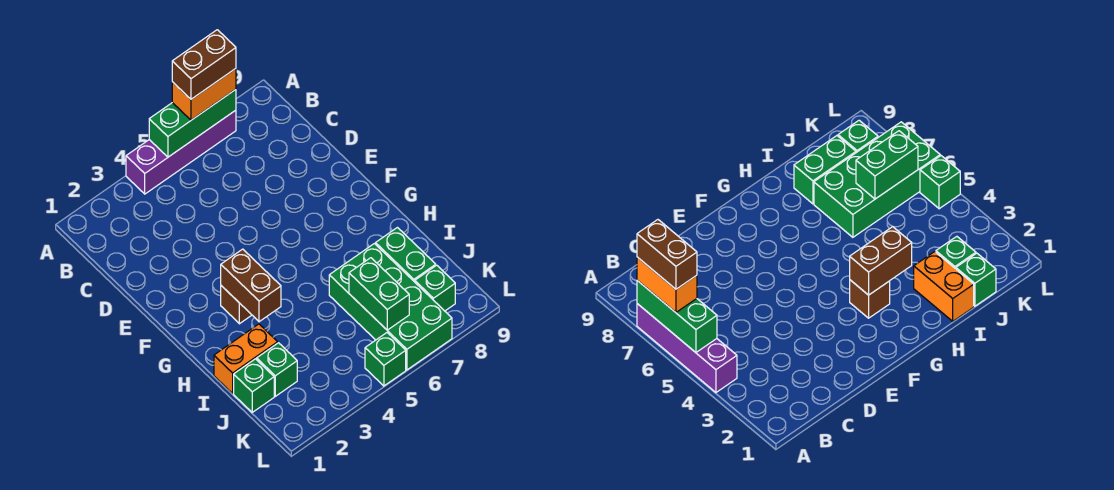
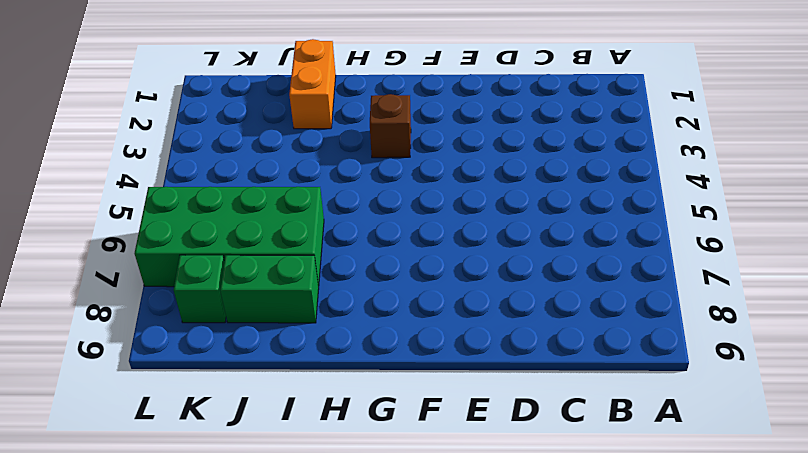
none -> purple brick A4:A7 level 1
none -> green brick J1 level 1
none -> green brick J2 level 1

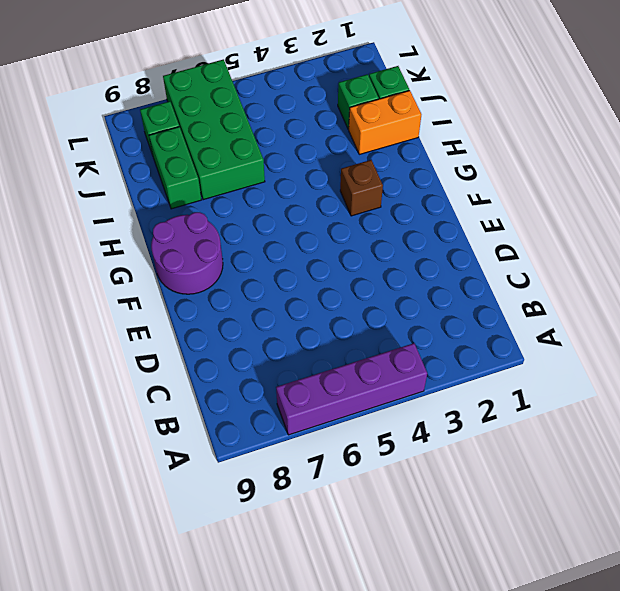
purple round brick F8:G9 level 1 -> none
none -> green brick L5 level 1
none -> green brick A5:A7 level 2
none -> brown brick G3:H3 level 2

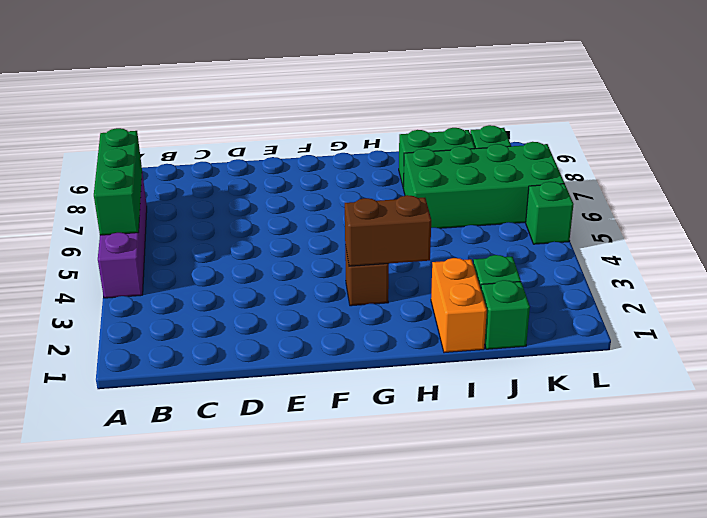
none -> green brick J6:K6 level 2
none -> orange brick A6:A7 level 3
none -> brown brick A6:A7 level 4

